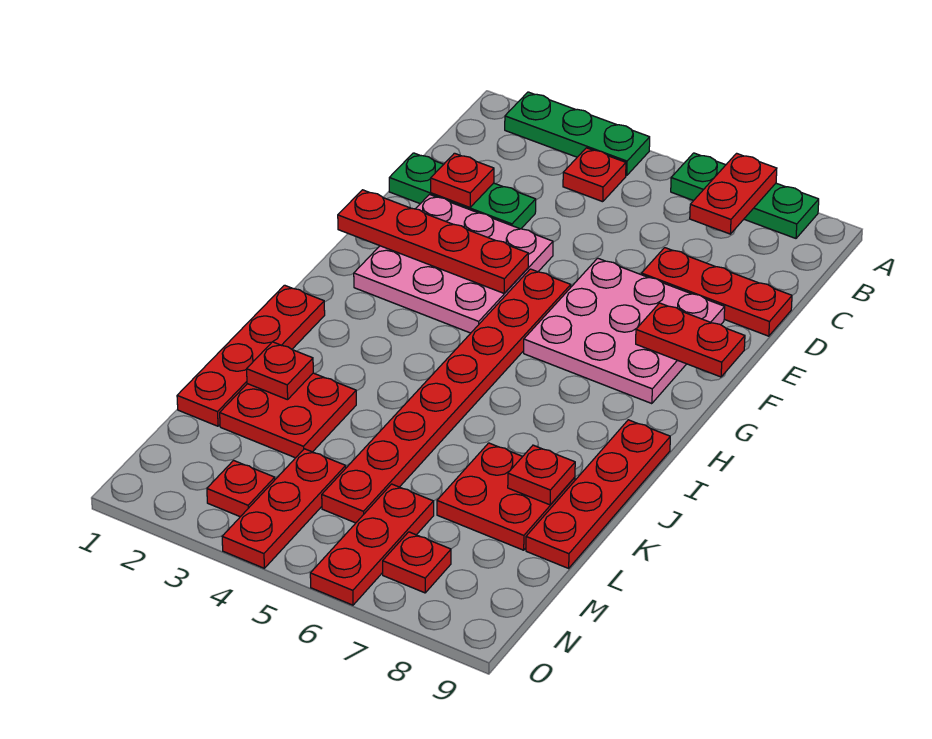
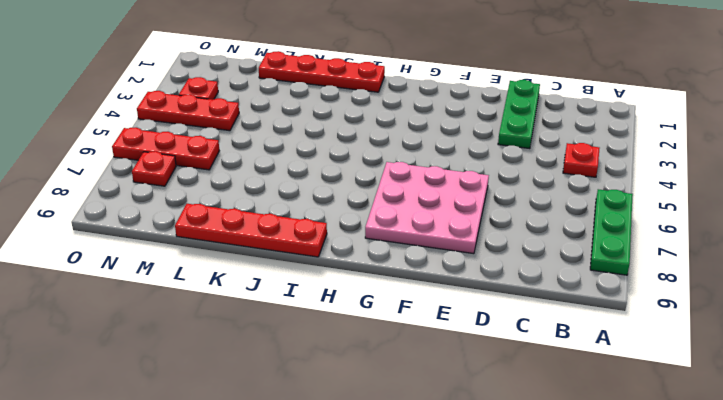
none -> green plate A2:A4 level 1
none -> red plate D7:D9 level 1
none -> pink plate E2:G4 level 1

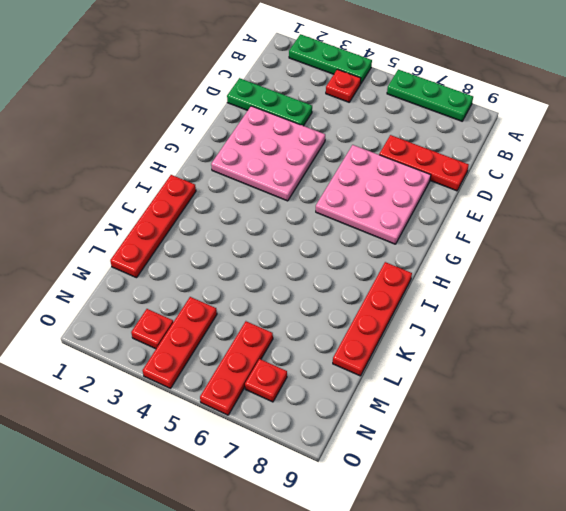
none -> red plate F5:M5 level 1
none -> red plate K2:L3 level 1
none -> red plate K7:L8 level 1

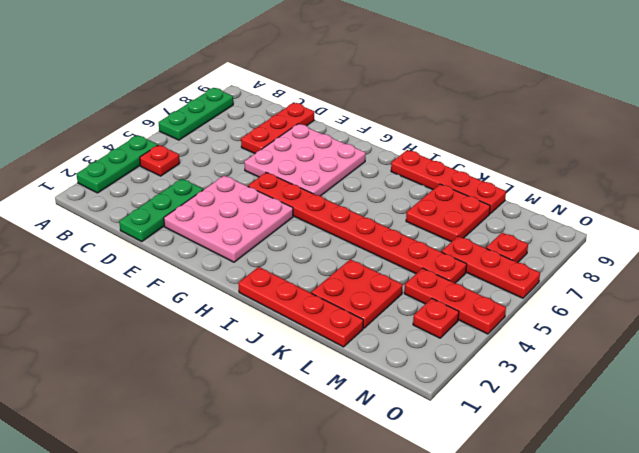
none -> red plate A7:B7 level 2
none -> red plate D2 level 2
none -> red plate F1:F4 level 2

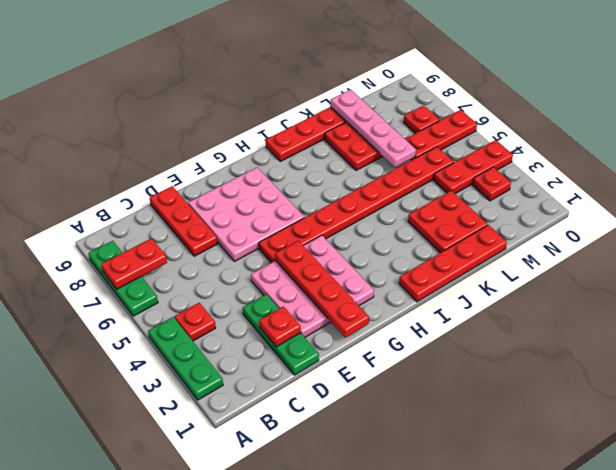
pink plate L6:L9 level 2 -> none
none -> red plate F8:F9 level 2
none -> red plate K2 level 2
none -> red plate K8 level 2

